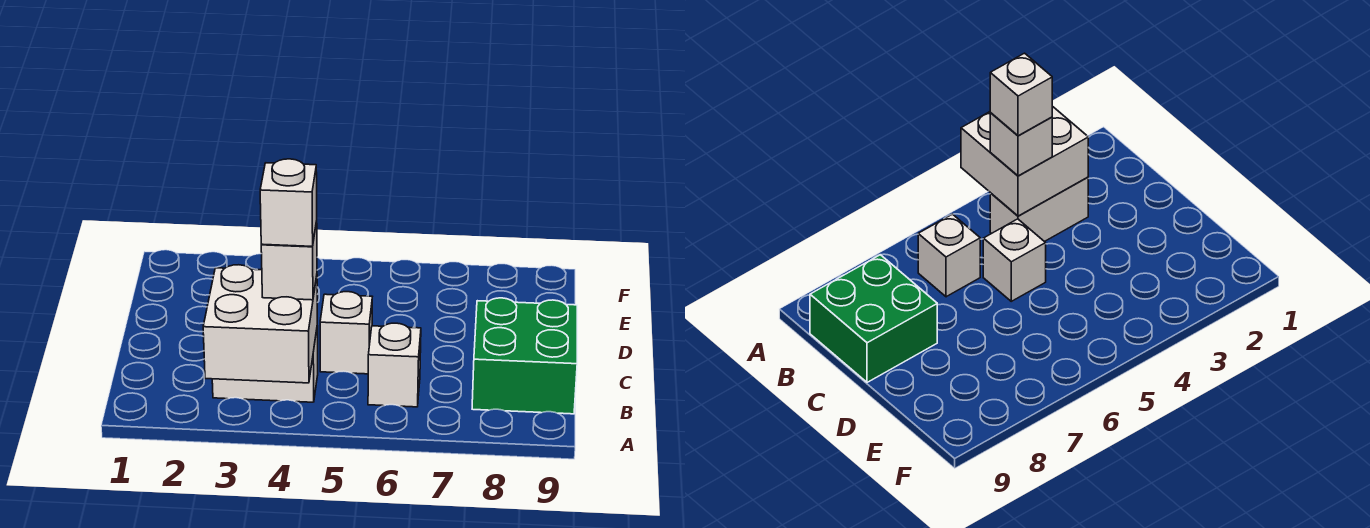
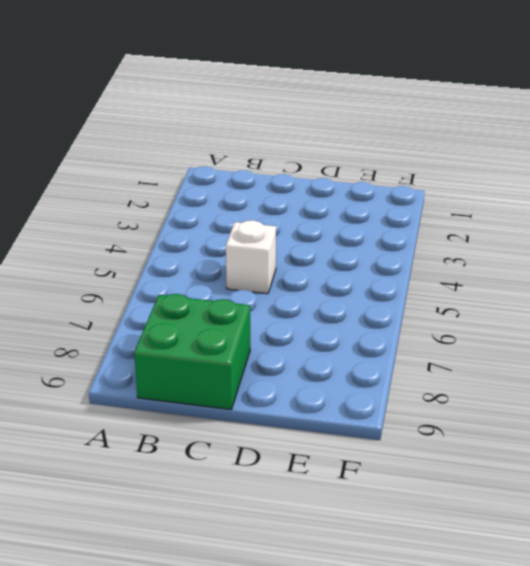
none -> white brick B3:B4 level 1
none -> white brick B6 level 1

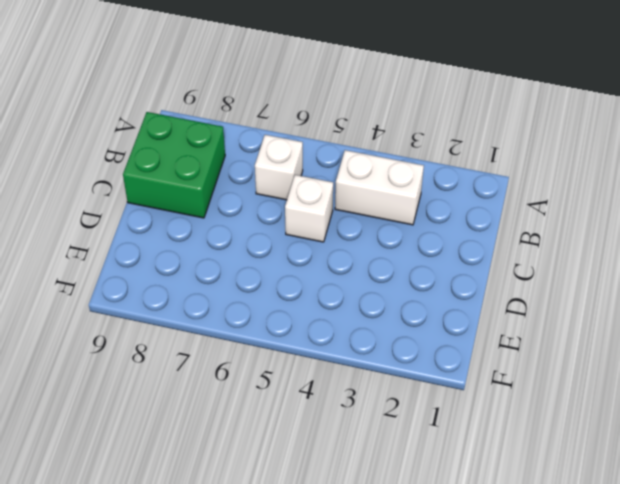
none -> white brick A3:B4 level 2
none -> white brick B4 level 3

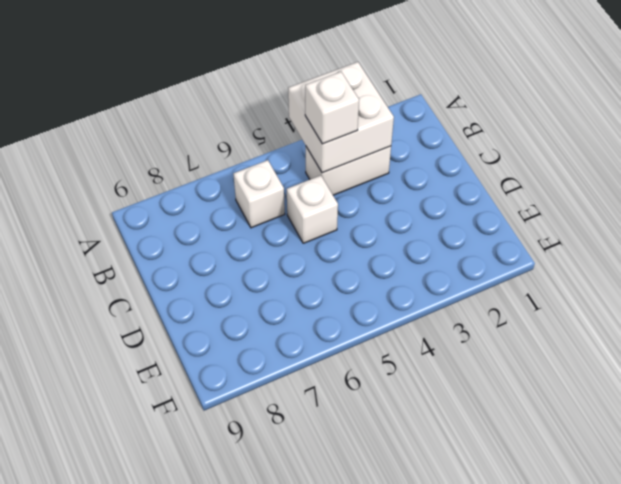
none -> green brick B8:C9 level 1
none -> white brick B4 level 4

